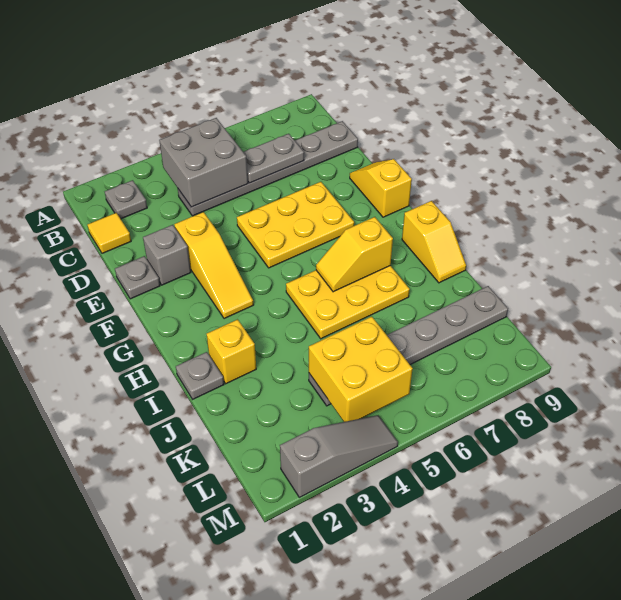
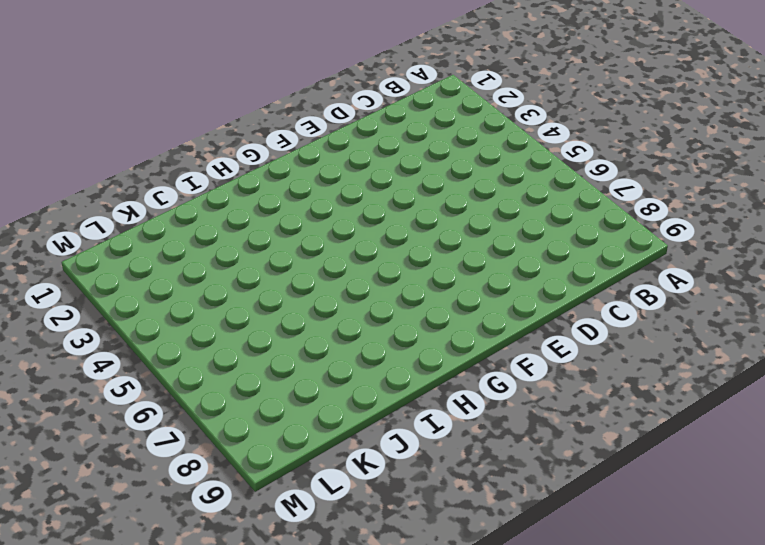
none -> grey plate B2 level 1
none -> yellow tile C1 level 1
none -> grey plate C4:C9 level 1

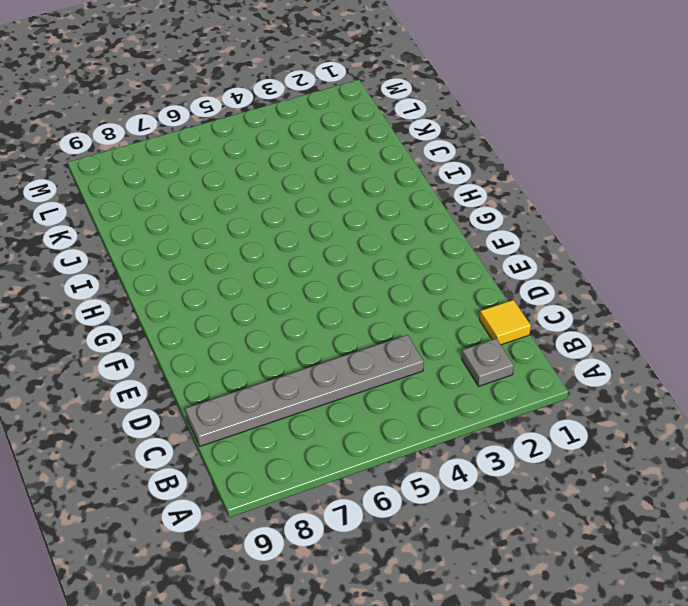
none -> grey plate E1 level 1
none -> grey brick E2 level 1
none -> yellow slope E3:G3 level 1 top E

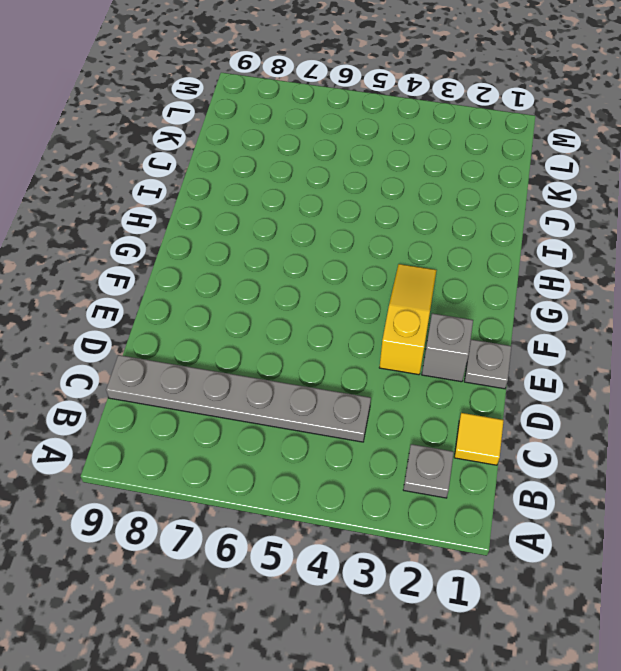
none -> yellow plate E5:F7 level 1
none -> yellow slope E9:F9 level 1 top F
none -> yellow plate H5:I7 level 1

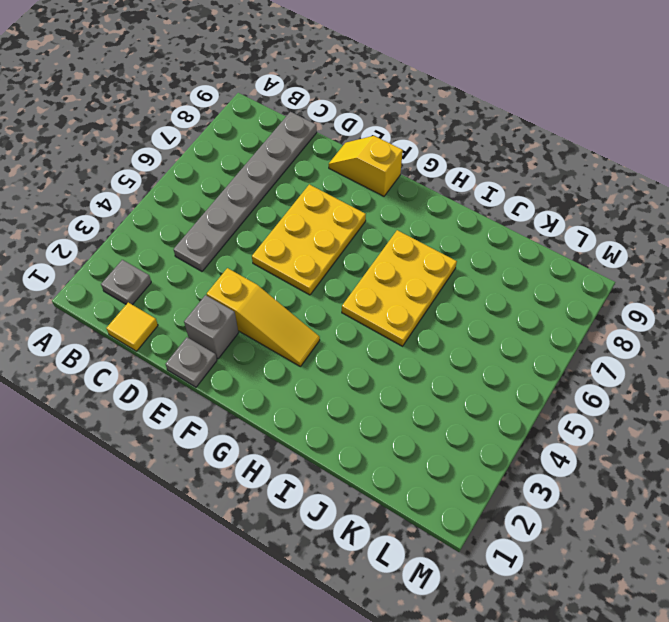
none -> yellow slope H9:I9 level 1 top H
none -> grey plate I1 level 1
none -> yellow brick I2 level 1

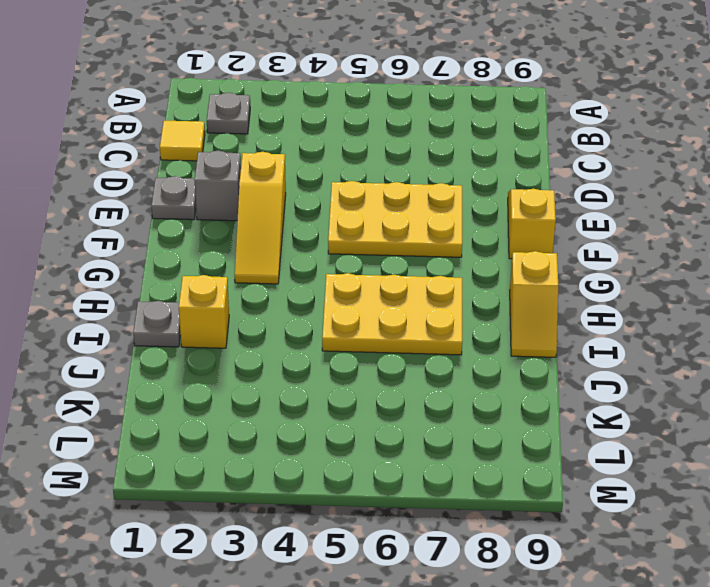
none -> grey plate C4:C9 level 1
none -> grey plate K4:K9 level 1
none -> grey slope M2:M4 level 1 top 2

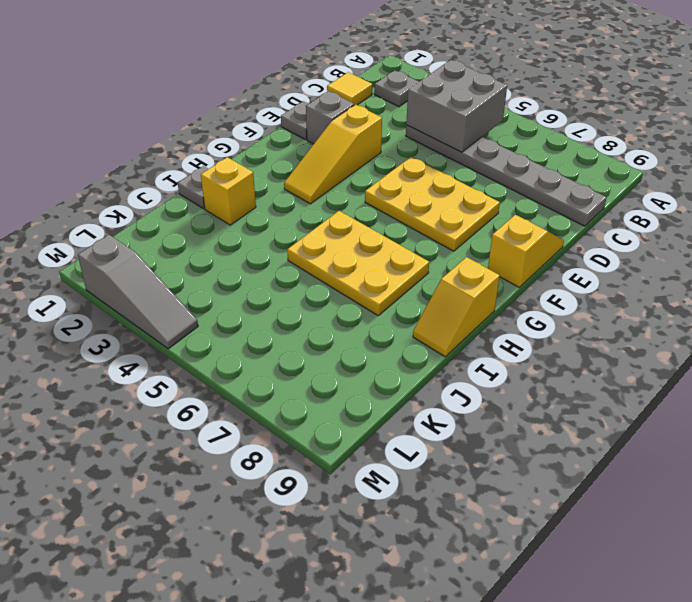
none -> grey plate K4:K9 level 1
none -> grey plate C6:C7 level 2
none -> yellow slope H6:H7 level 2 top 7

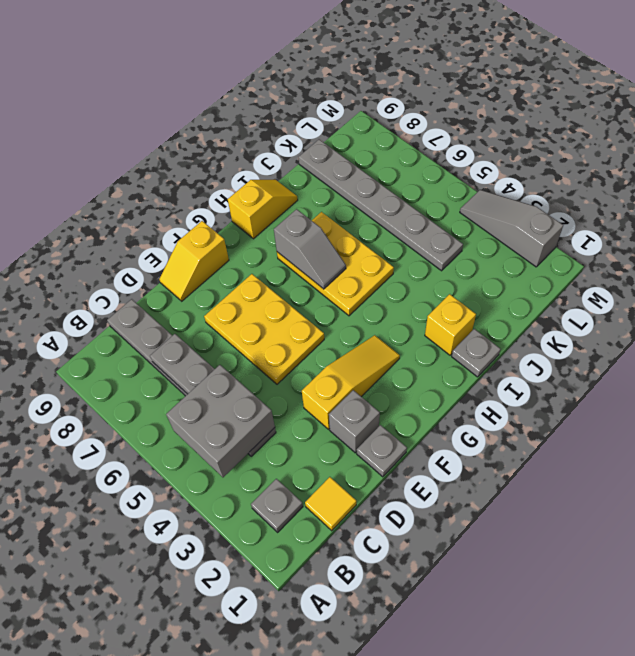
grey slope H6:H7 level 2 top 7 -> yellow slope H6:H7 level 2 top 7
none -> yellow brick K4:L5 level 2

